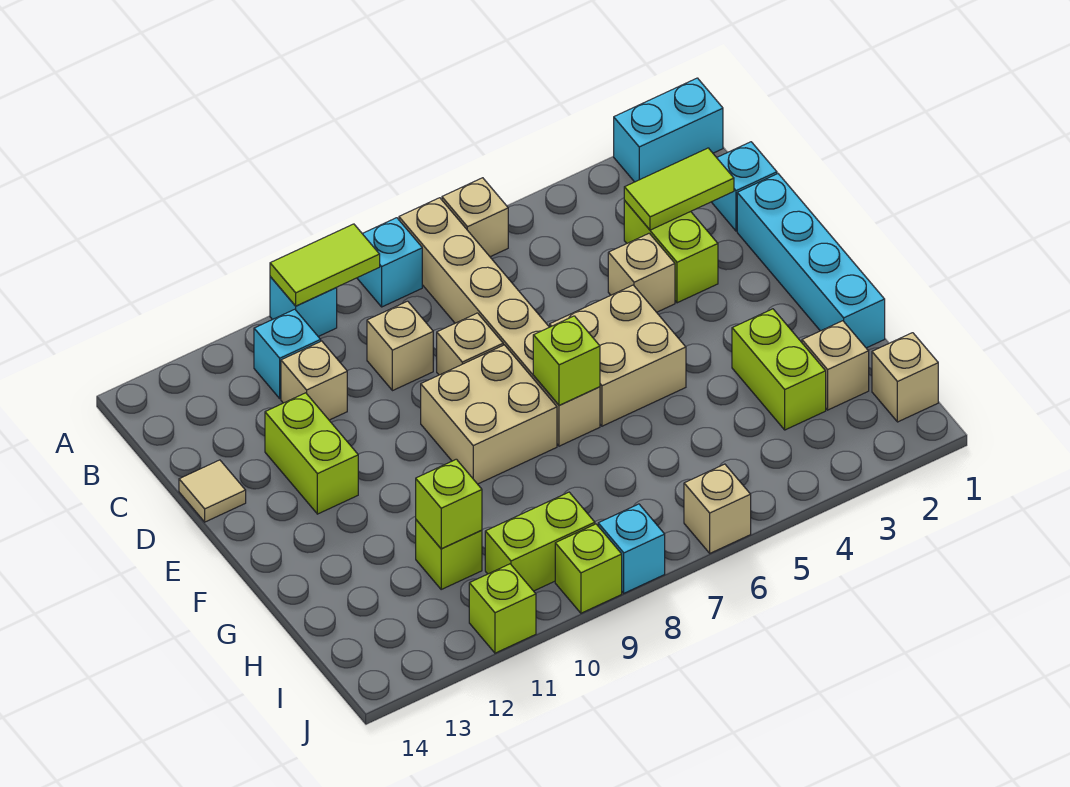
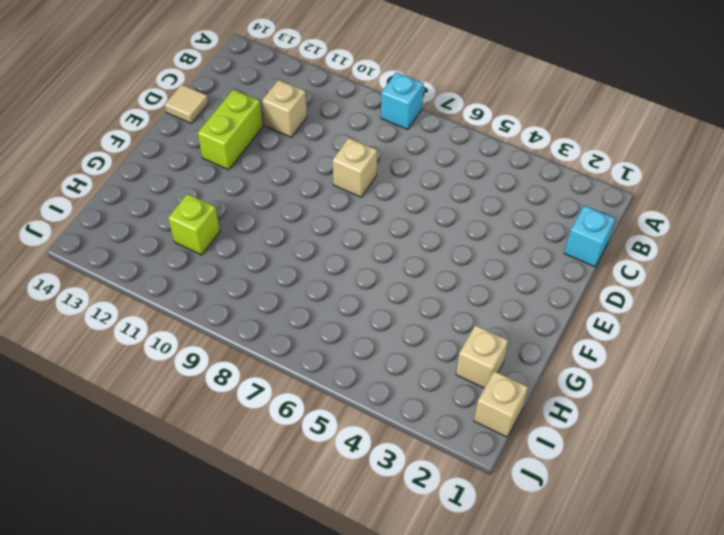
none -> cyan brick A1:A2 level 1
none -> tan brick A6 level 1
none -> tan brick A7:F7 level 1
none -> cyan brick A10 level 1

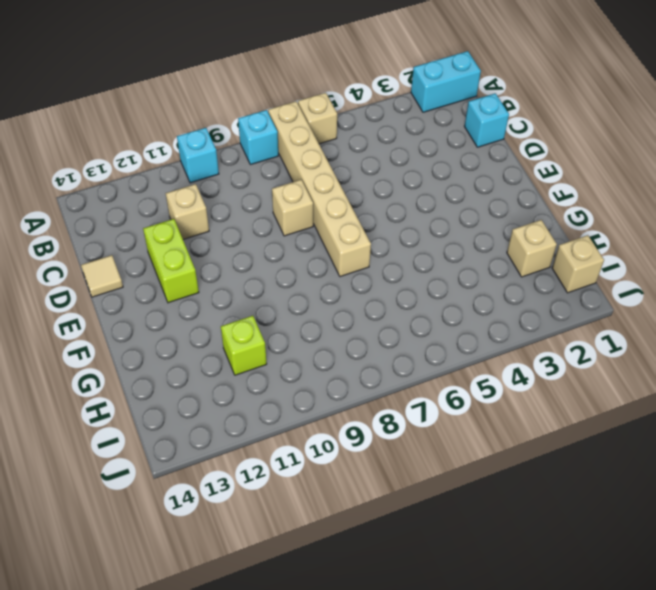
none -> cyan brick B11 level 1
none -> lime brick C3:D3 level 1
none -> tan brick C9 level 1
none -> cyan brick D1:G1 level 1

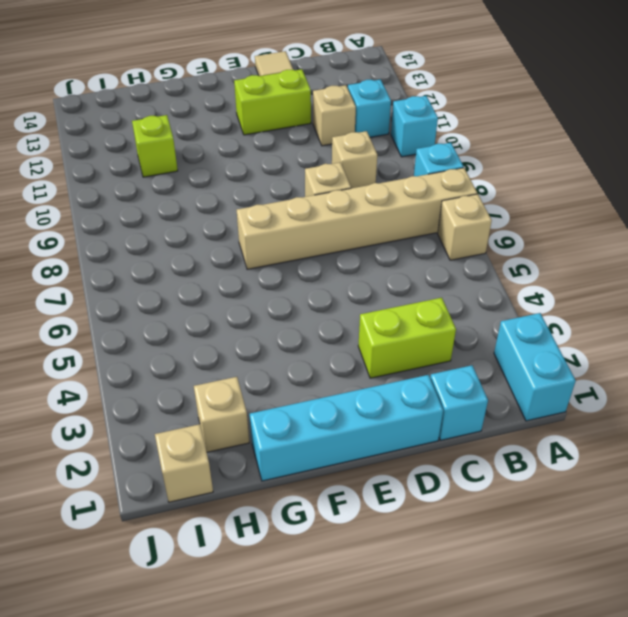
none -> tan brick D4 level 1
none -> tan brick E5:F6 level 1
none -> tan brick E8:F9 level 1
none -> lime brick G3:H3 level 1

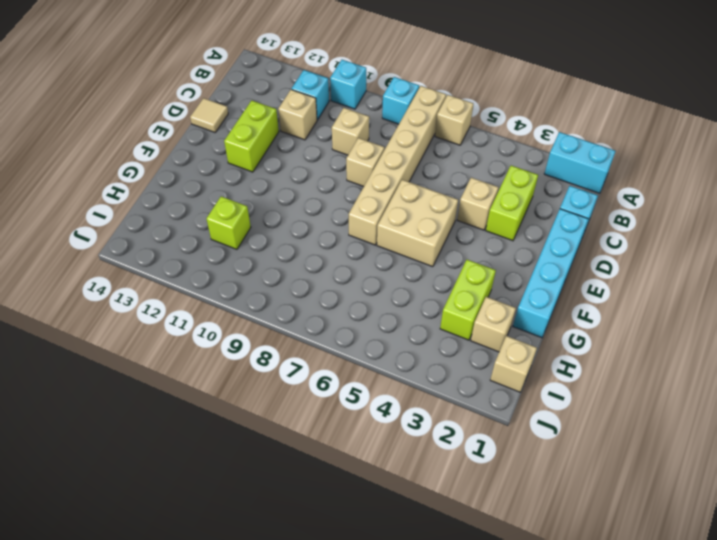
none -> tan brick E8:F9 level 1
none -> lime brick I9:I10 level 1
none -> tan brick J6 level 1
none -> cyan brick J8 level 1

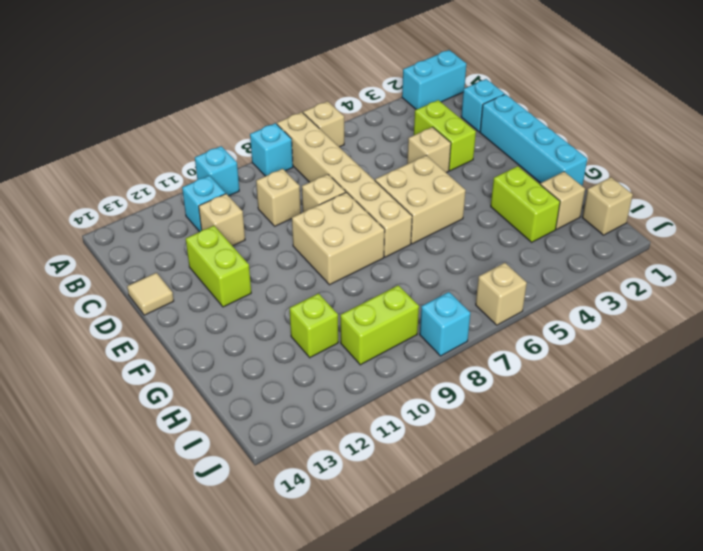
none -> lime brick J9 level 1
none -> lime brick J11 level 1
none -> lime tile A9:A10 level 2
none -> lime tile C2:C3 level 2

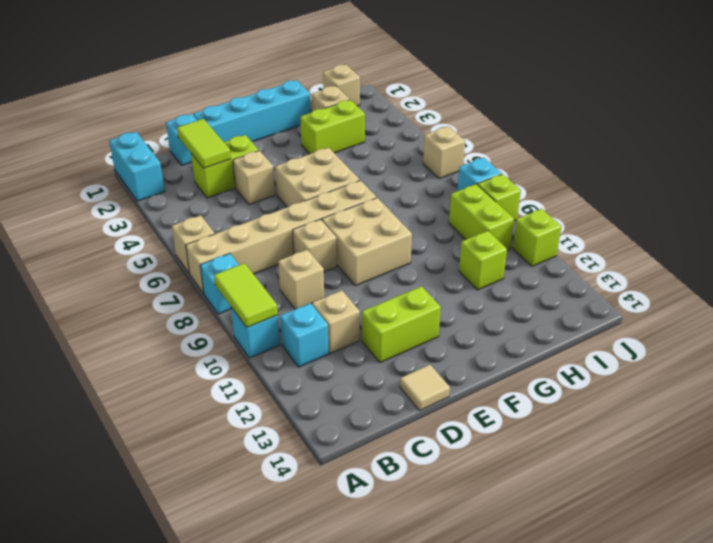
none -> lime brick F7 level 2
none -> lime brick H11 level 2

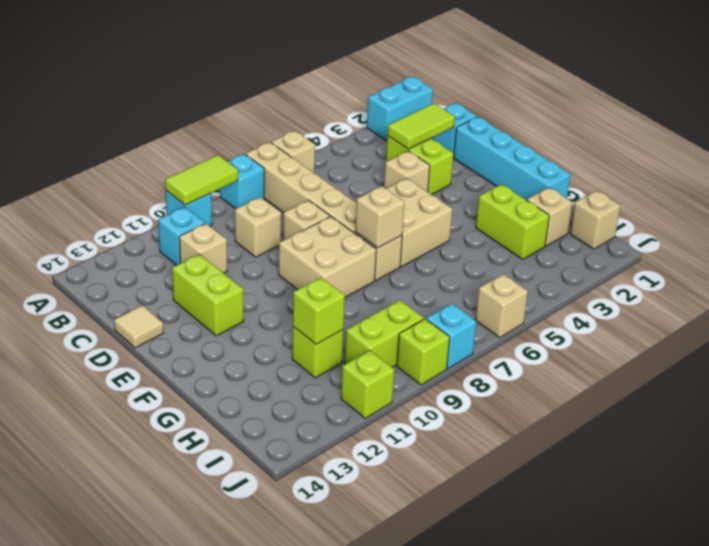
tan brick F7 level 2 -> lime brick F7 level 2

